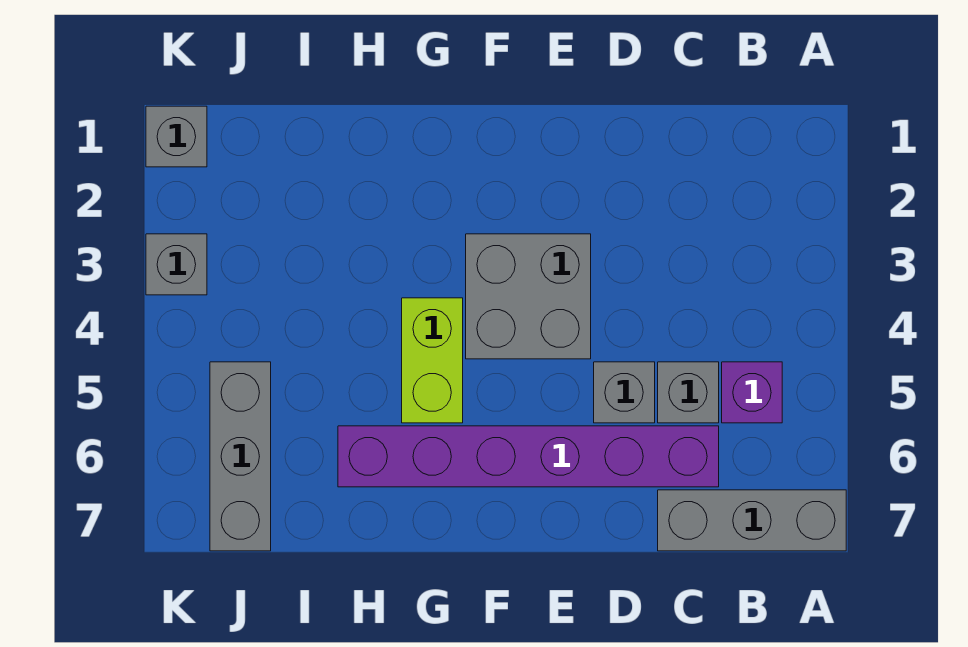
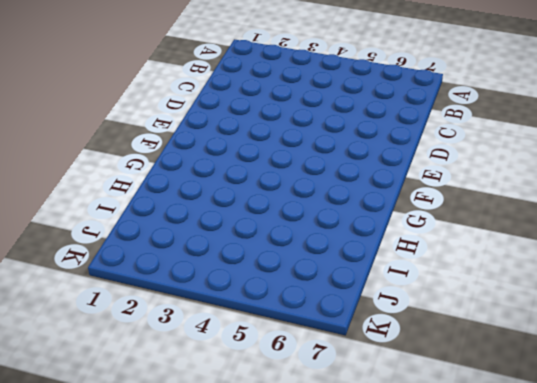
none -> grey brick A7:C7 level 1
none -> purple brick B5 level 1

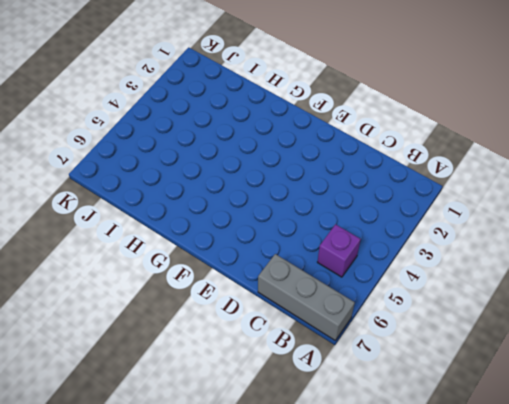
none -> grey brick C5 level 1
none -> purple brick C6:H6 level 1

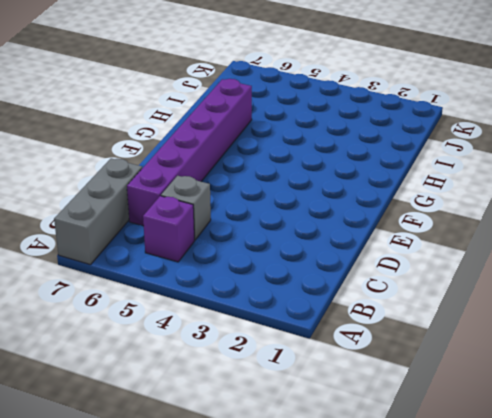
none -> grey brick D5 level 1
none -> grey brick E3:F4 level 1

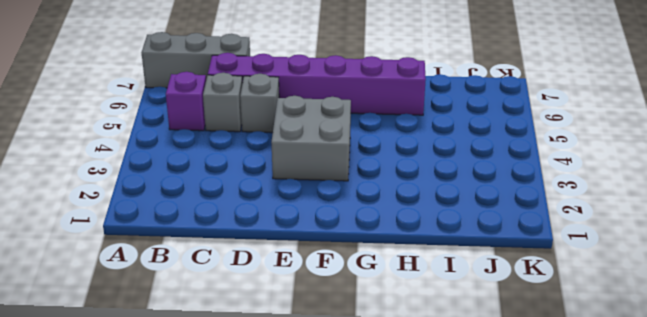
none -> lime brick G4:G5 level 1
none -> grey brick J5:J7 level 1

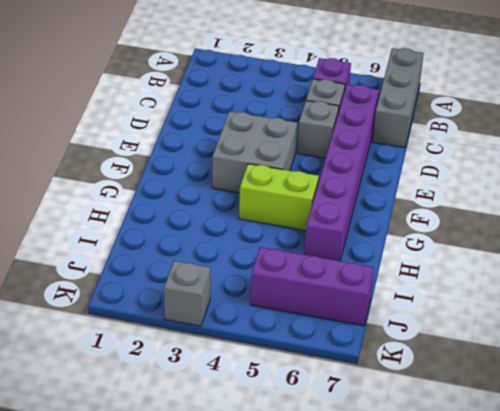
purple brick J5:J7 level 1 -> grey brick J5:J7 level 1
none -> grey brick K1 level 1

